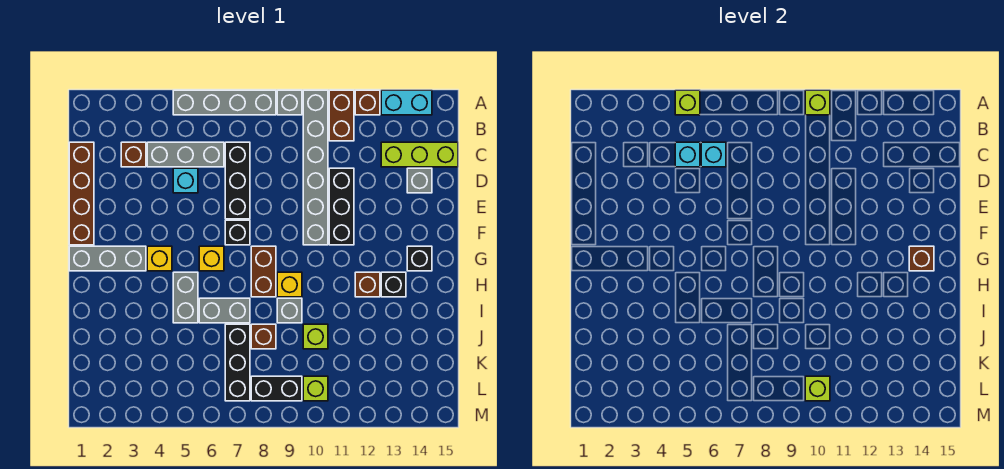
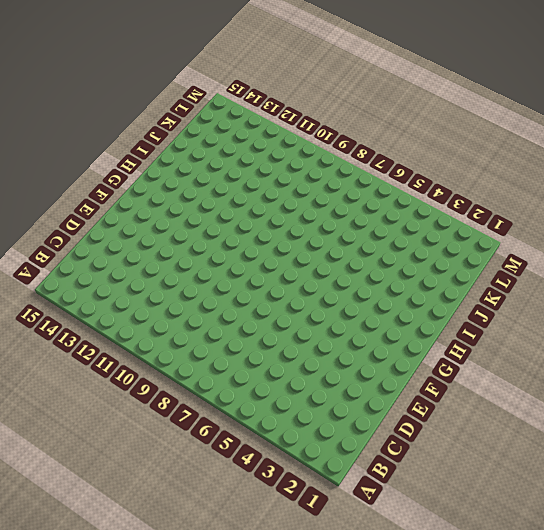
none -> grey brick A5:A8 level 1
none -> grey brick A9 level 1
none -> grey brick A10:F10 level 1
none -> brown brick A11:B11 level 1

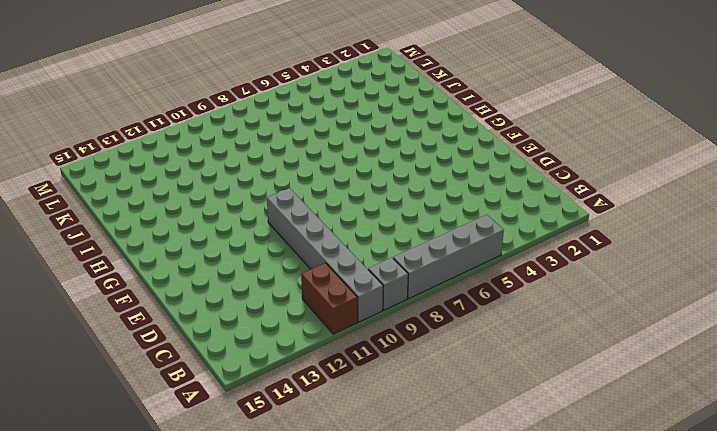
none -> brown brick A12 level 1
none -> cyan brick A13:A14 level 1
none -> brown brick C1:F1 level 1
none -> brown brick C3 level 1

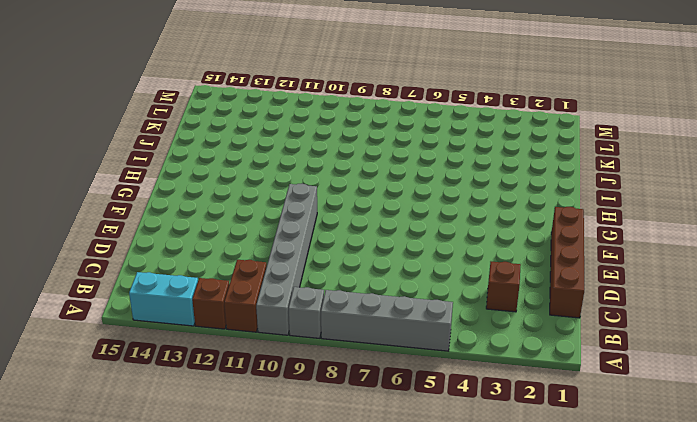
none -> grey brick C4:C6 level 1
none -> black brick C7:E7 level 1
none -> lime brick C13:C15 level 1
none -> cyan brick D5 level 1

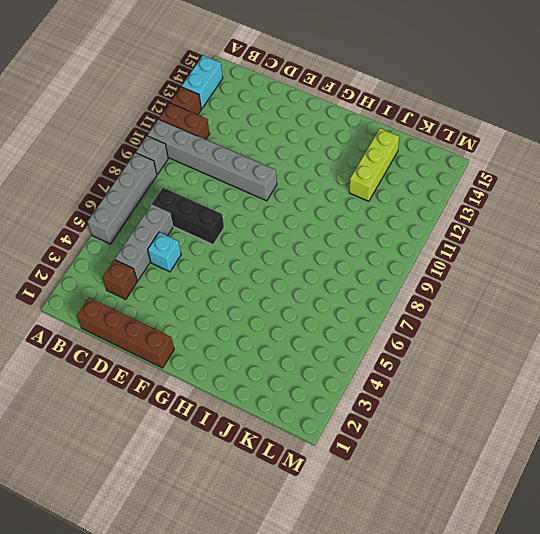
lime brick J12:J14 level 1 -> lime brick C13:C15 level 1
none -> black brick D11:F11 level 1
none -> grey brick D14 level 1
none -> black brick F7 level 1
none -> grey brick G1:G3 level 1

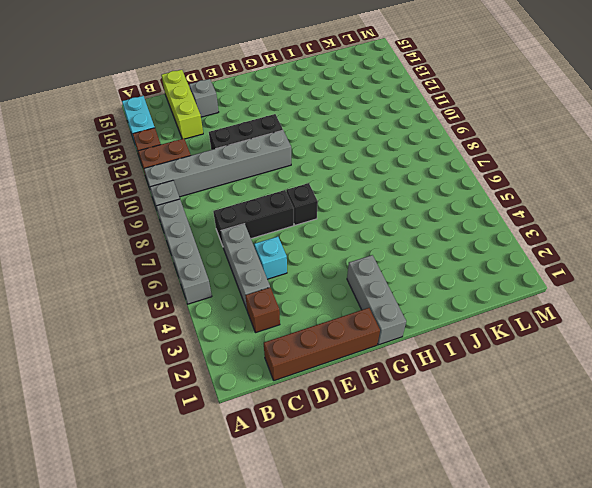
none -> yellow brick G4 level 1
none -> yellow brick G6 level 1
none -> brown brick G8:H8 level 1
none -> black brick G14 level 1

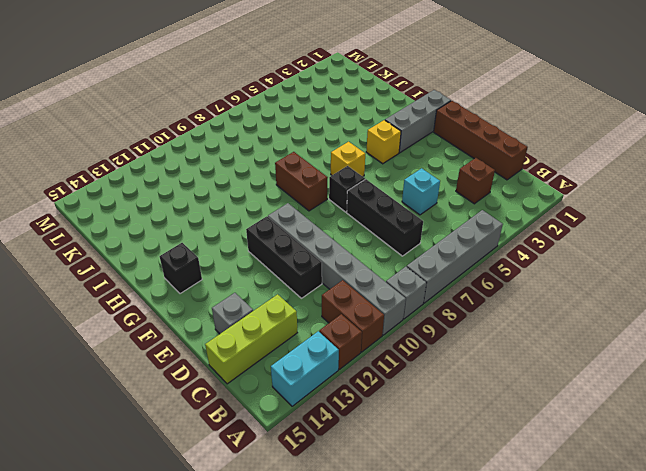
none -> grey brick C4:C6 level 1
none -> grey brick H5:I5 level 1
none -> yellow brick H9 level 1
none -> brown brick H12 level 1

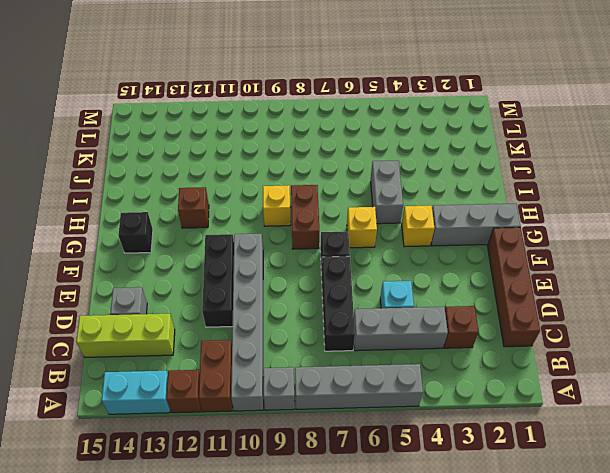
none -> black brick H13 level 1
none -> grey brick I6:I7 level 1
none -> grey brick I9 level 1
none -> black brick J7:L7 level 1

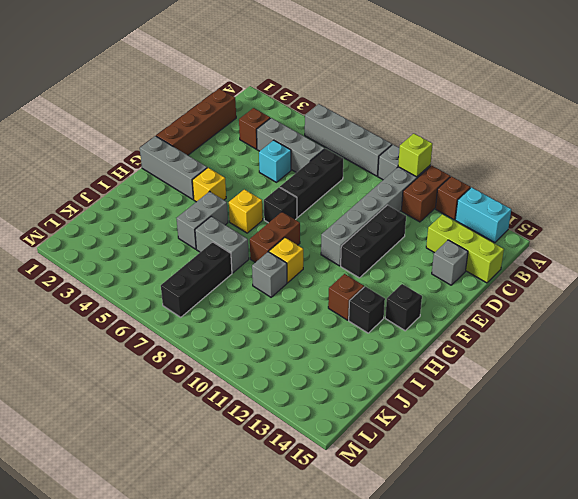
none -> brown brick J8 level 1
none -> lime brick J10 level 1
none -> black brick L8:L9 level 1
none -> lime brick L10 level 1

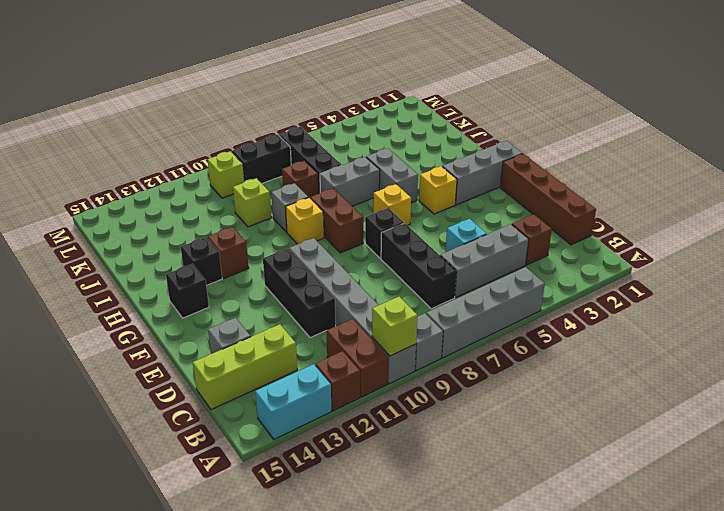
none -> lime brick A5 level 2
none -> cyan brick C5 level 2
none -> cyan brick C6 level 2
none -> brown brick G14 level 2

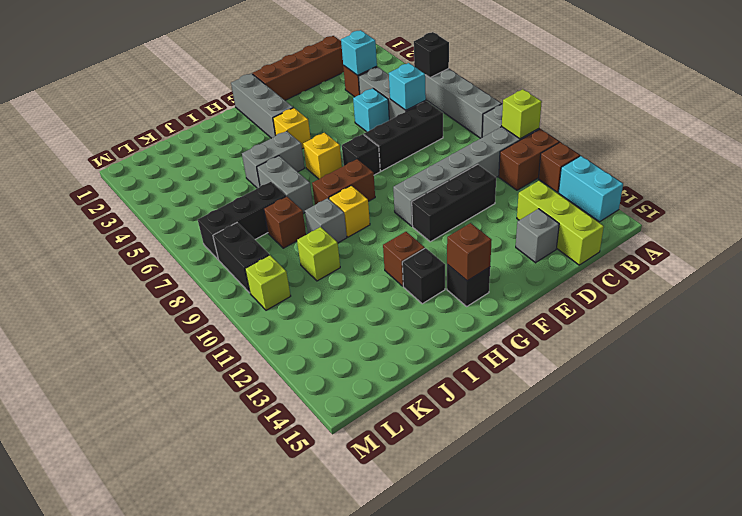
black brick A5 level 2 -> lime brick A5 level 2
cyan brick C3 level 2 -> cyan brick C5 level 2
none -> lime brick L10 level 2

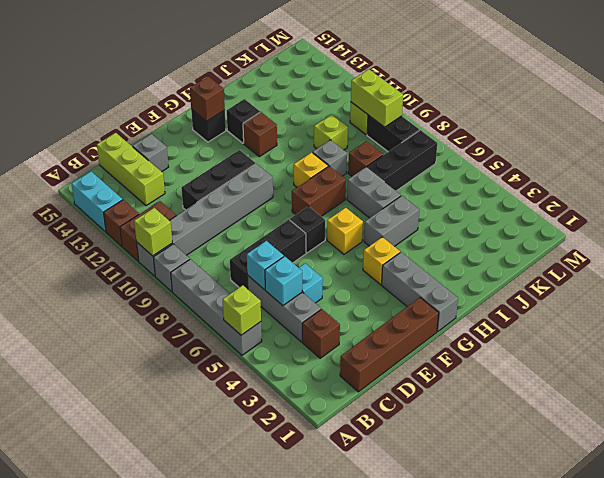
lime brick L9:L10 level 2 -> lime brick L10 level 2

